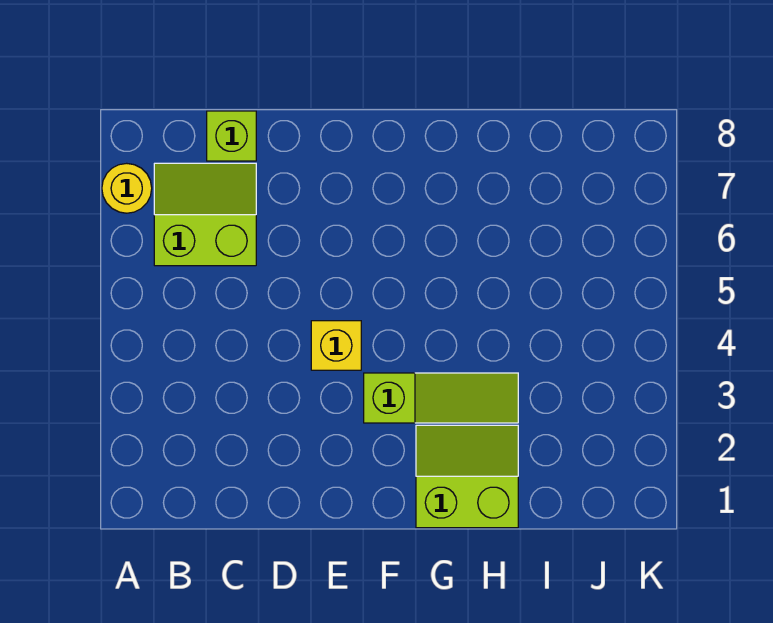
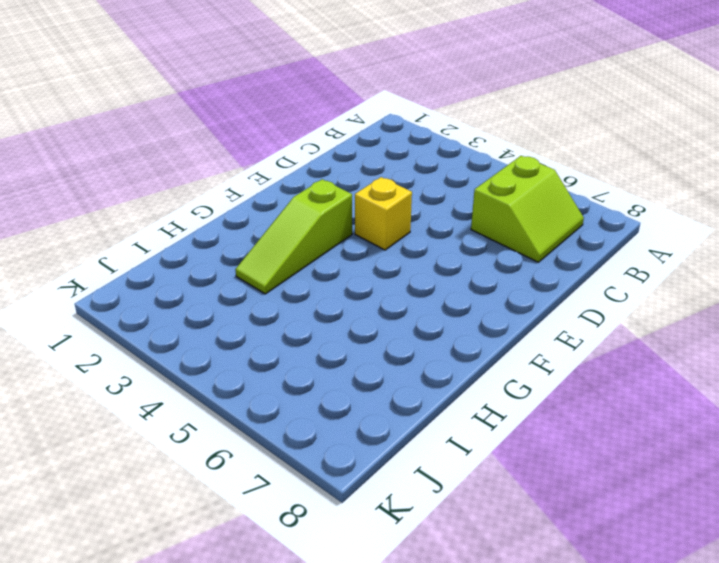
none -> yellow round brick A7 level 1
none -> lime brick C8 level 1

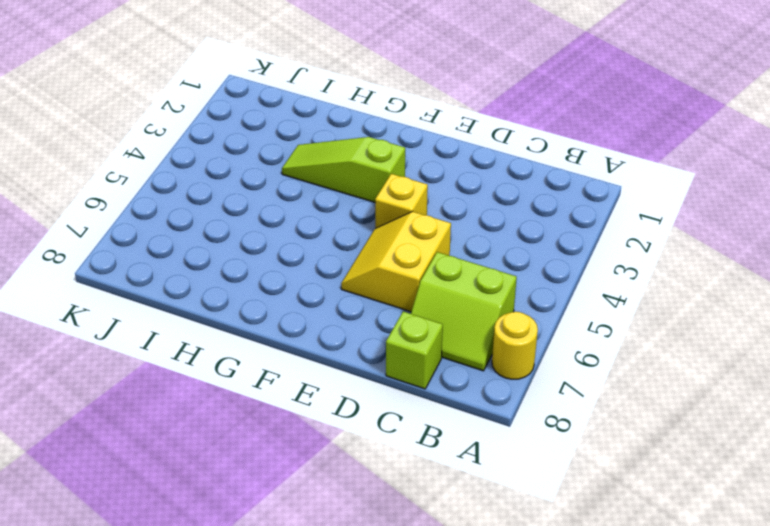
yellow slope D5:E6 level 1 top D -> none
none -> lime slope G1:H2 level 1 top 1

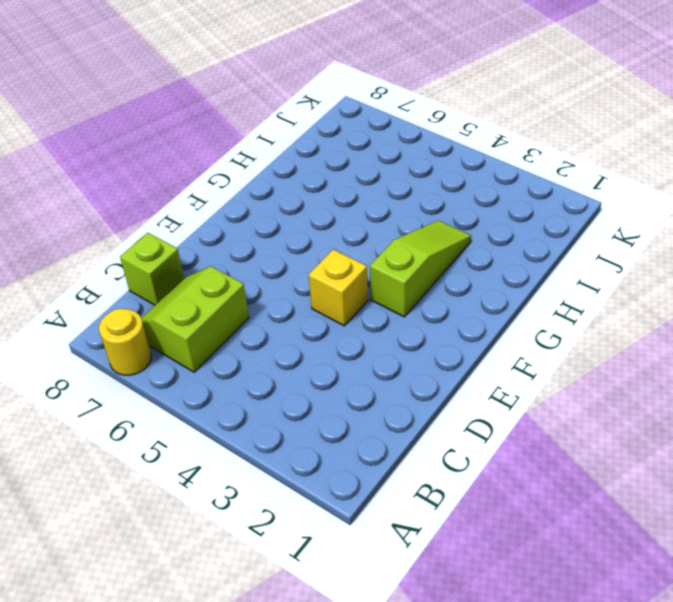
none -> lime slope G1:H2 level 1 top 1

